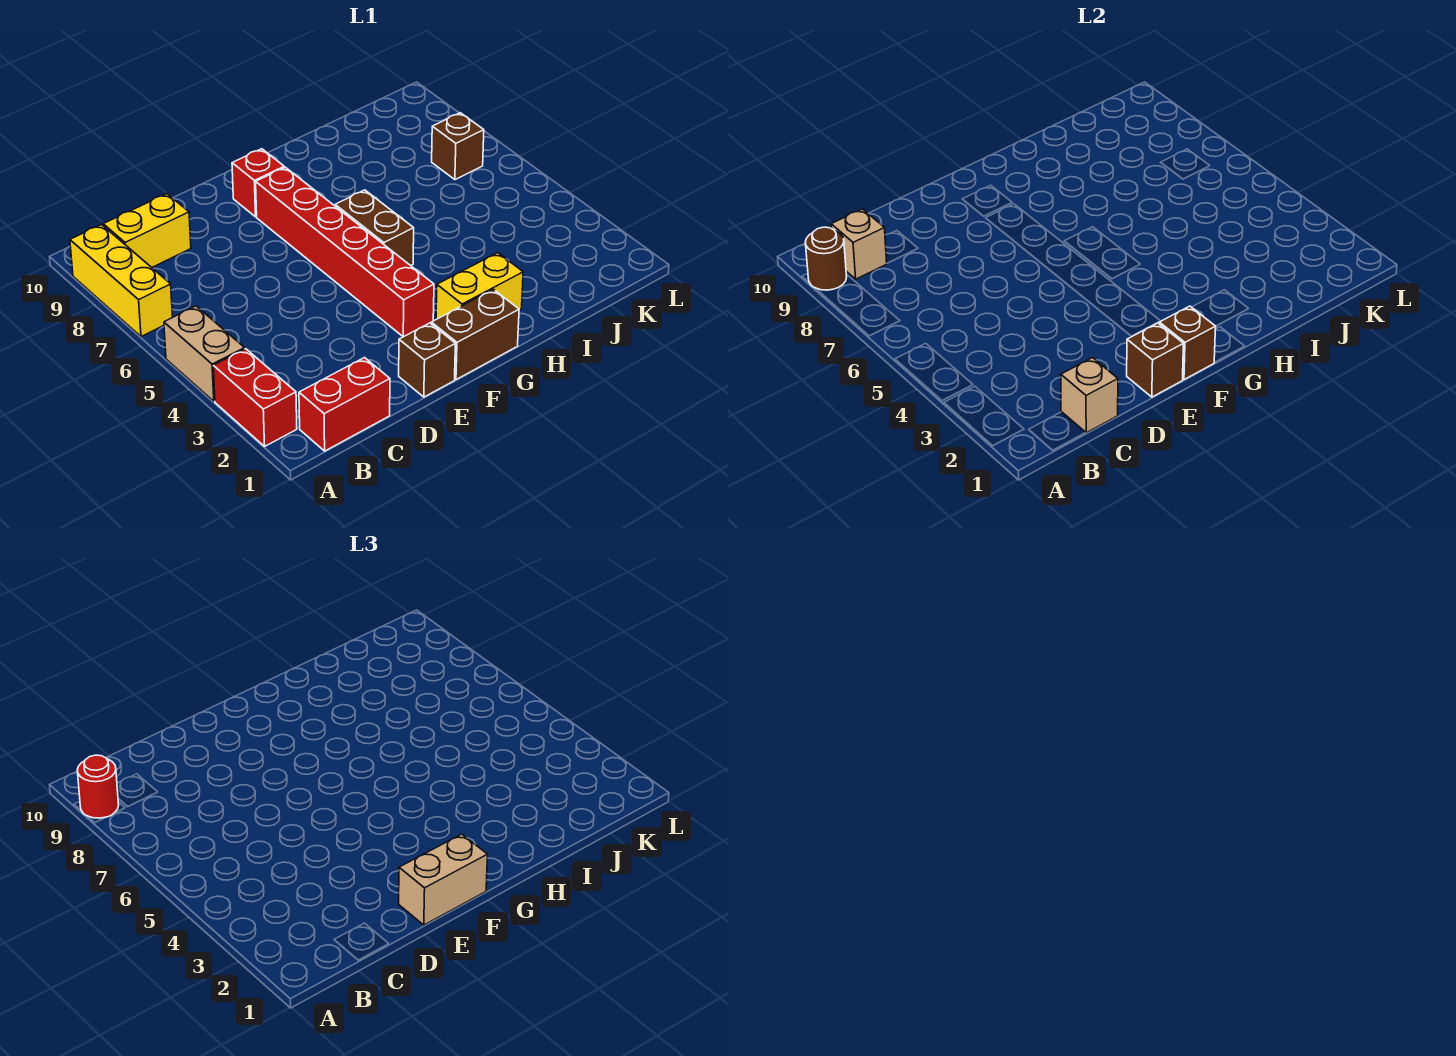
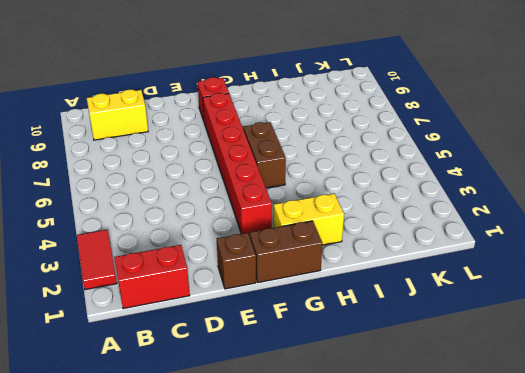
red tile A2:A3 level 1 -> red brick A2:A3 level 1
none -> tan brick A4:A5 level 1
none -> yellow brick A7:A9 level 1
none -> brown brick K7 level 1

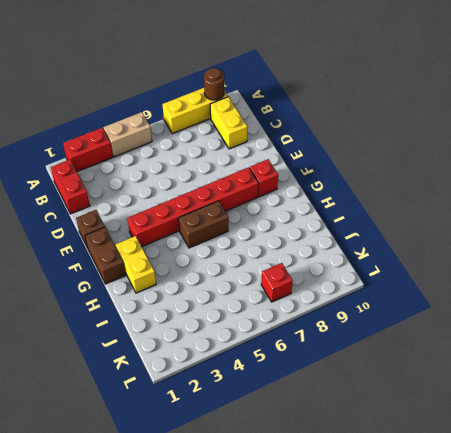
red brick K7 level 1 -> brown brick K7 level 1
none -> tan brick B9 level 2
none -> tan brick C1 level 2
none -> brown brick E1 level 2

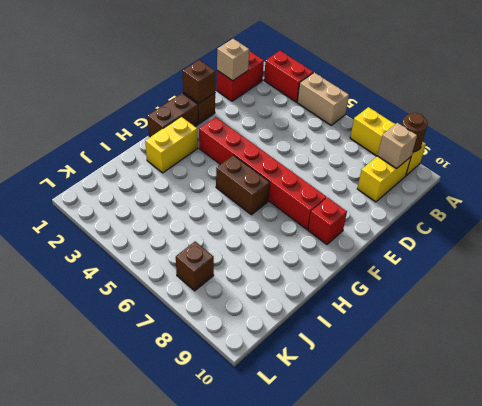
none -> brown brick F1 level 2
none -> red round brick A9 level 3
none -> tan brick E1:F1 level 3

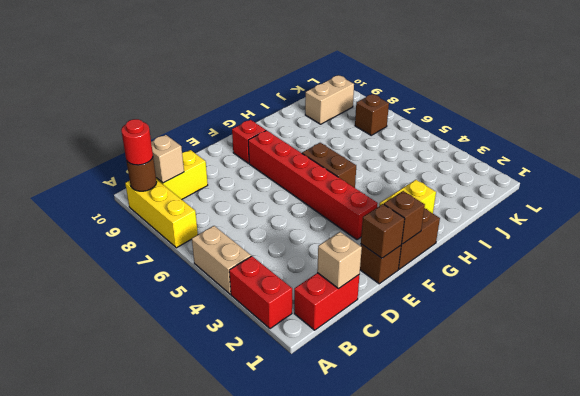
tan brick J9:K9 level 1 -> tan brick E1:F1 level 3

